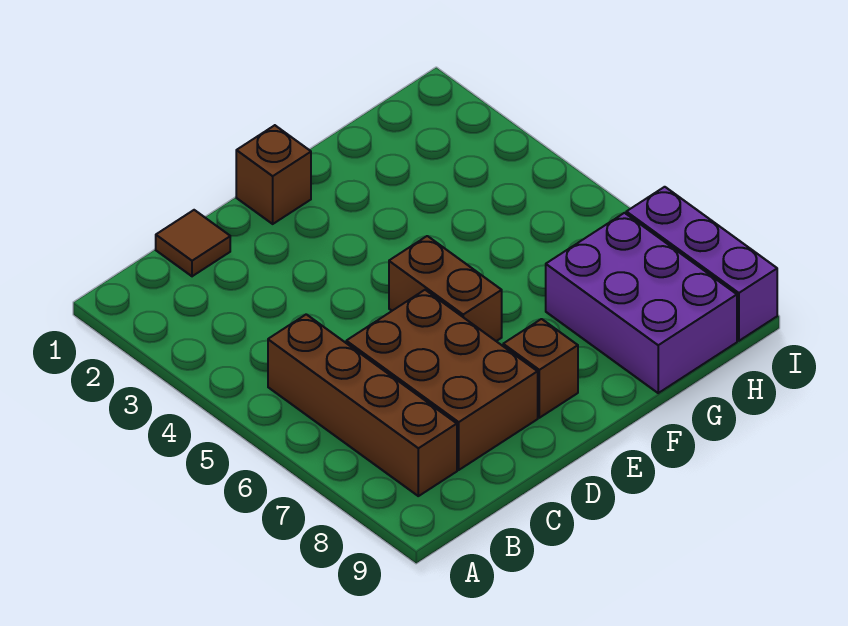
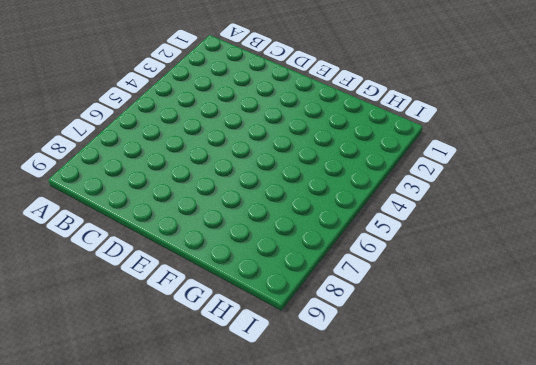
none -> brown brick B5:B8 level 1
none -> brown tile C1 level 1

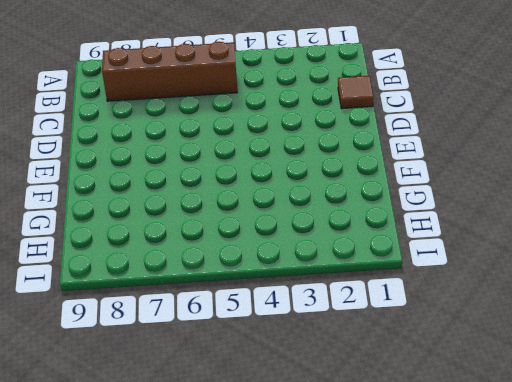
none -> brown brick C6:D8 level 1
none -> brown brick E1 level 1

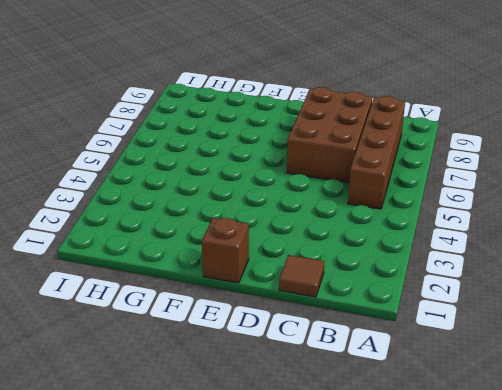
none -> brown brick E5:E6 level 1
none -> brown brick E8 level 1

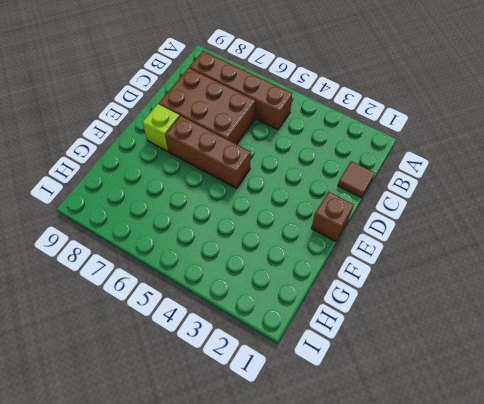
brown brick E5:E7 level 1 -> brown brick E5:E6 level 1
lime brick E8 level 1 -> brown brick E8 level 1
none -> purple brick G7:H9 level 1
none -> purple brick I7:I9 level 1

